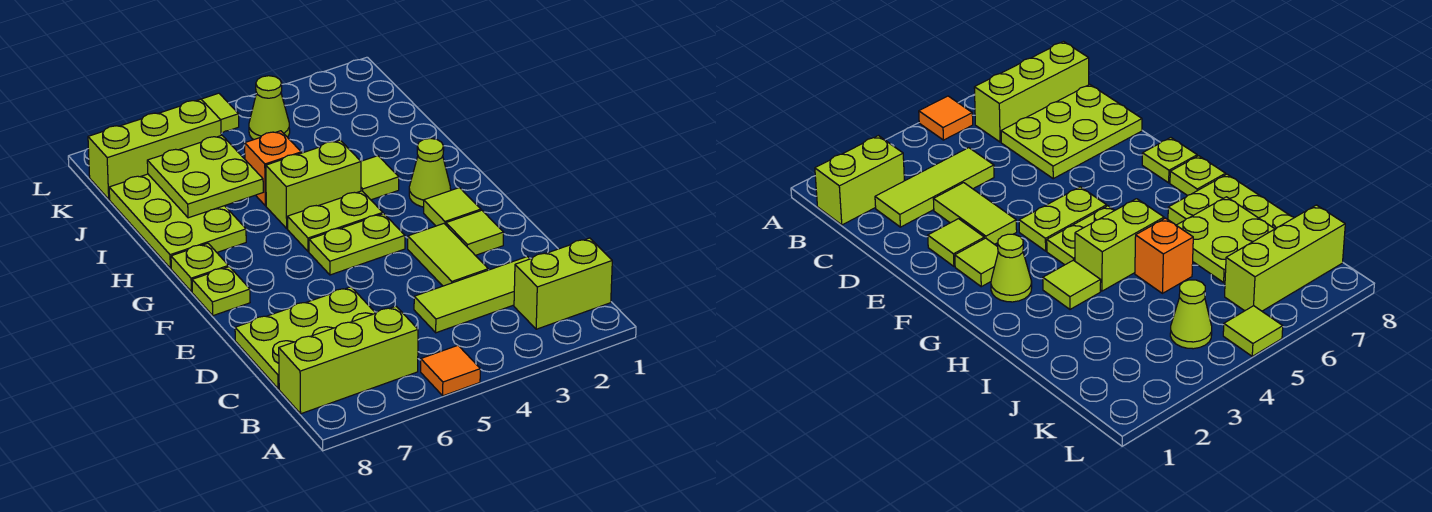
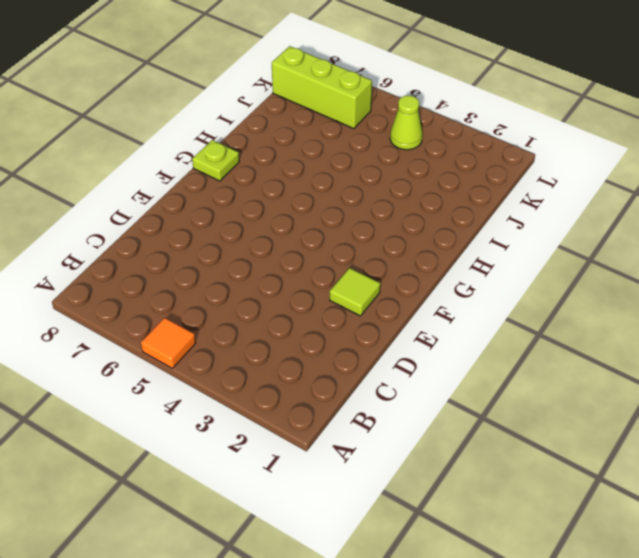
none -> lime brick B1:B2 level 1
none -> lime brick B6:B8 level 1
none -> lime tile C2:C4 level 1

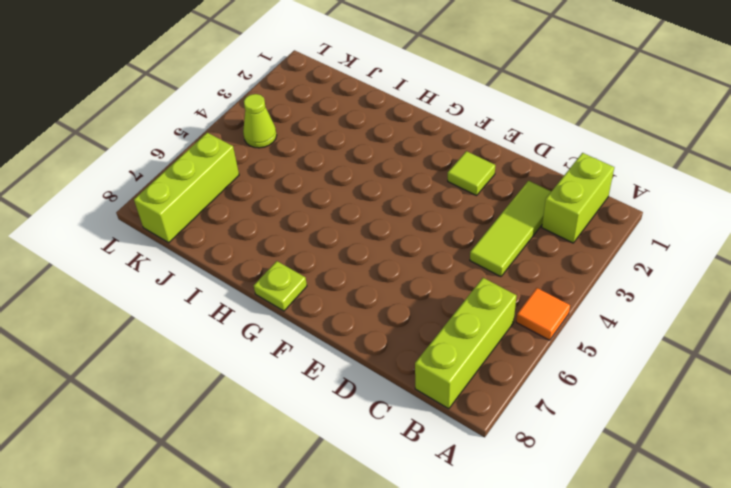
none -> lime plate C6:D8 level 1
none -> lime tile D3:E3 level 1
none -> lime tile F2 level 1

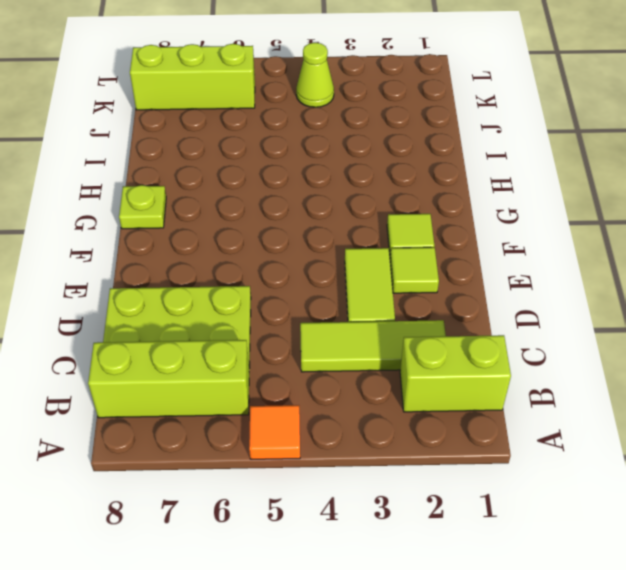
none -> lime plate F4:F5 level 1
none -> lime plate F8 level 1
none -> lime cone G2 level 1

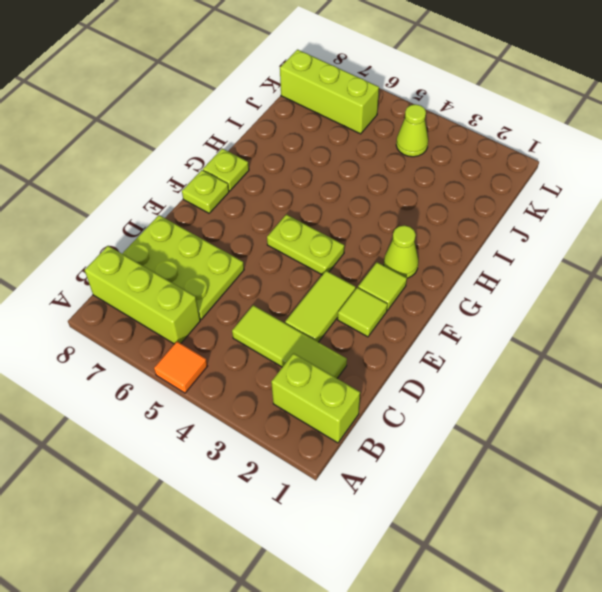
none -> lime plate G4:G5 level 1
none -> lime tile H3 level 1
none -> lime brick H4:H5 level 1

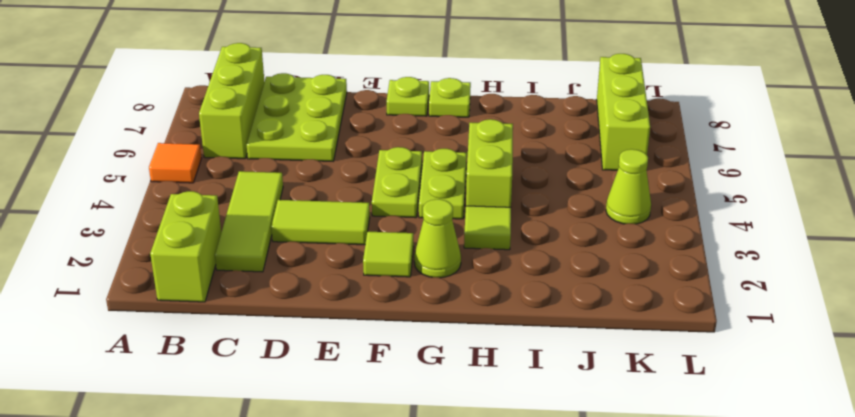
none -> lime tile E2 level 1
none -> lime plate H7:J8 level 1
none -> orange brick I5 level 1

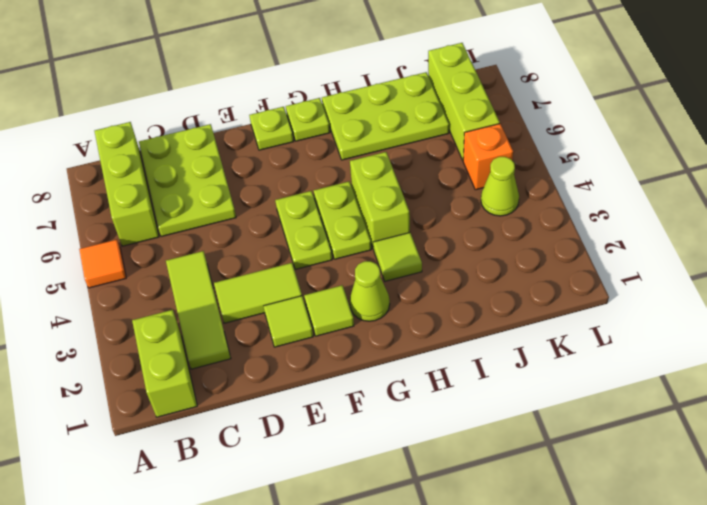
orange brick K5 level 1 -> orange brick I5 level 1
none -> lime tile L5 level 1
none -> lime plate I6:J7 level 2

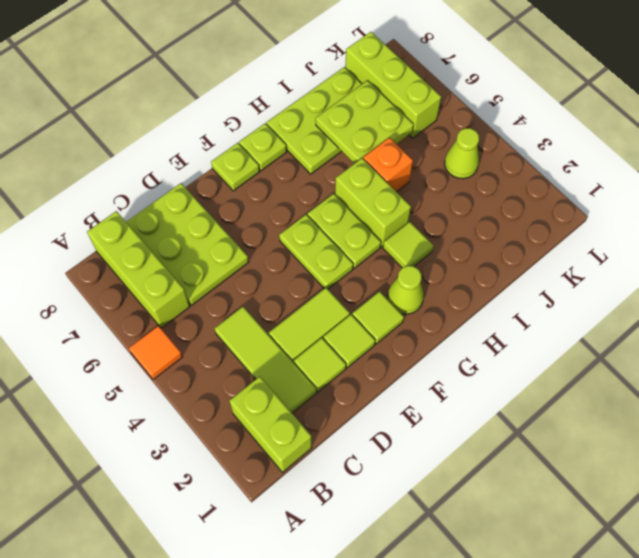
lime tile D2 level 1 -> lime tile L5 level 1

